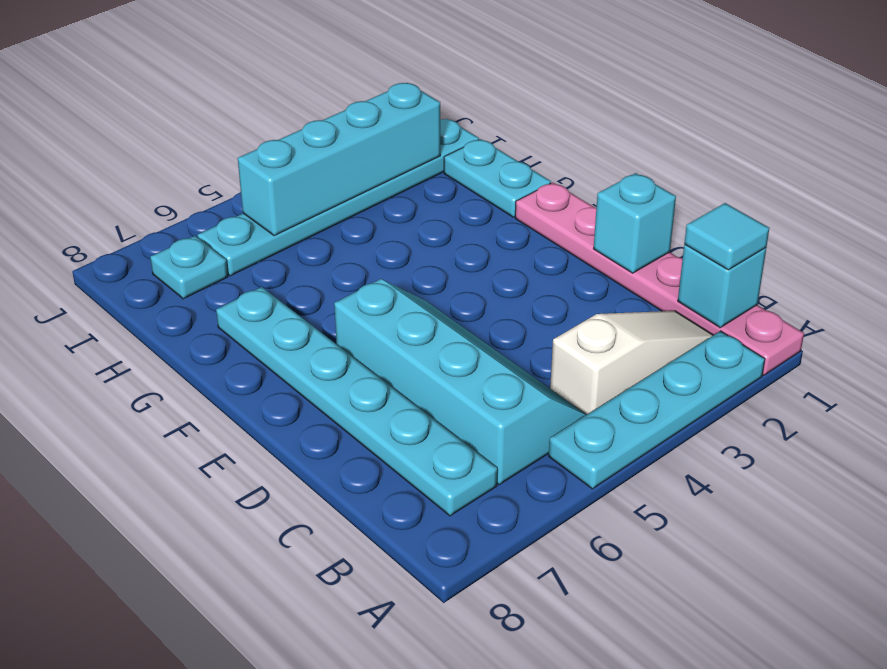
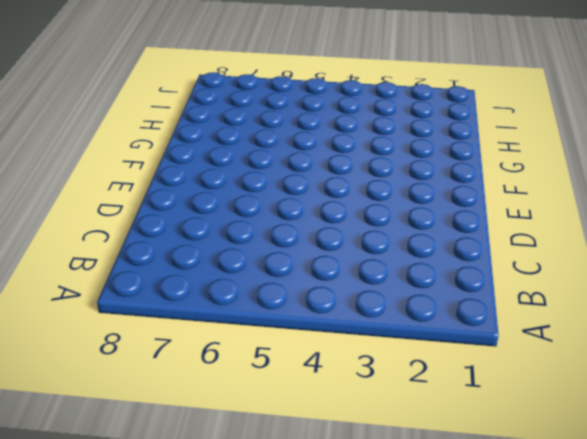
none -> pink plate A1:F1 level 1
none -> cyan plate A2:A5 level 1
none -> white slope B2:B4 level 1 top 4

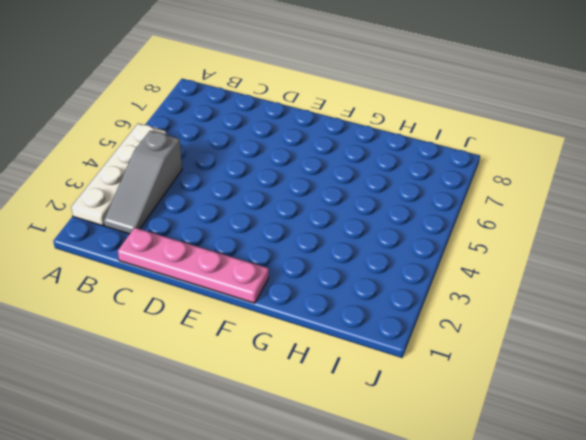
white plate A2:A5 level 1 -> cyan plate A2:A5 level 1
grey slope B2:B4 level 1 top 4 -> white slope B2:B4 level 1 top 4
pink plate C1:F1 level 1 -> pink plate A1:F1 level 1
none -> cyan slope B5:E6 level 1 top 6
none -> cyan plate B7:G7 level 1
none -> cyan plate G1:H1 level 1

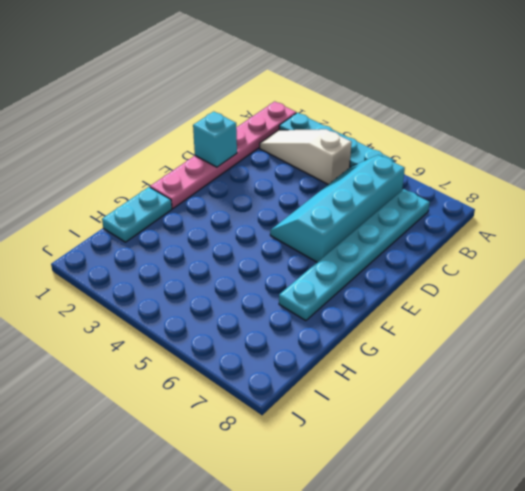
none -> cyan plate I1:I6 level 1
none -> cyan plate I7 level 1
none -> cyan brick B1 level 2

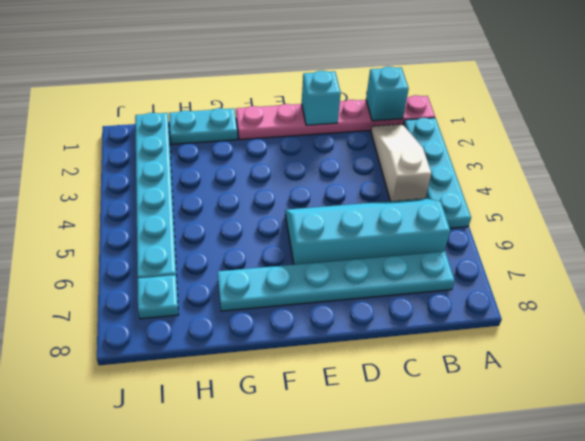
none -> cyan brick I2:I5 level 2
none -> cyan tile B1 level 3

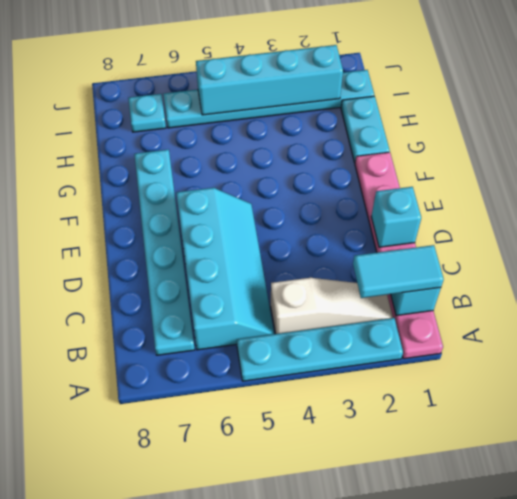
cyan tile B1:B2 level 3 -> cyan tile B1 level 3

